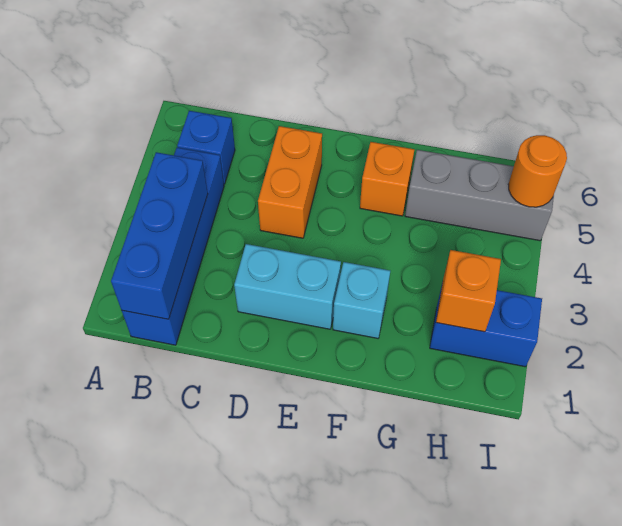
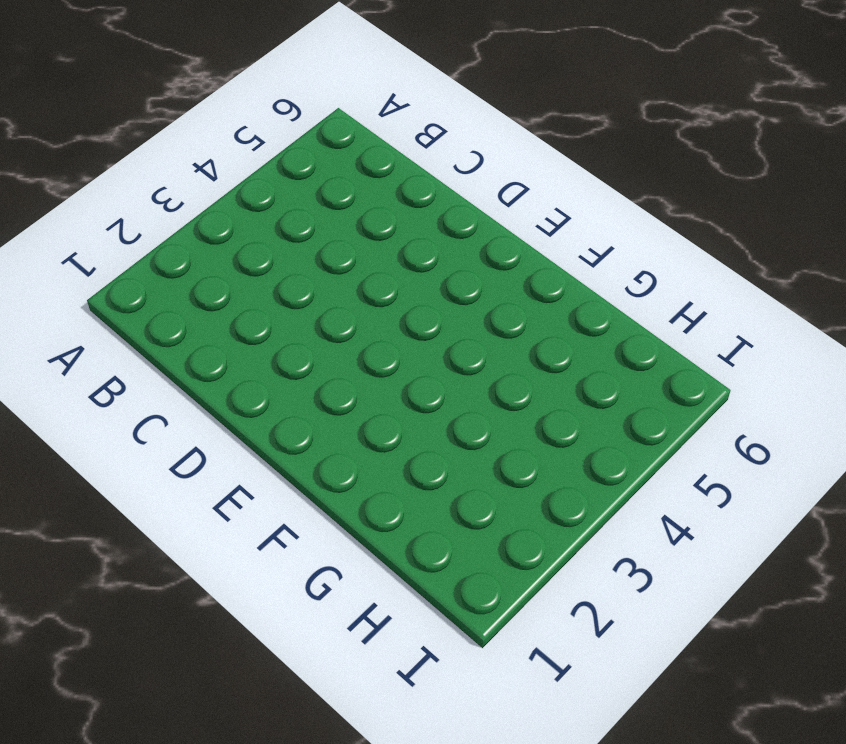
none -> blue brick B1:B4 level 1
none -> blue brick B5 level 1

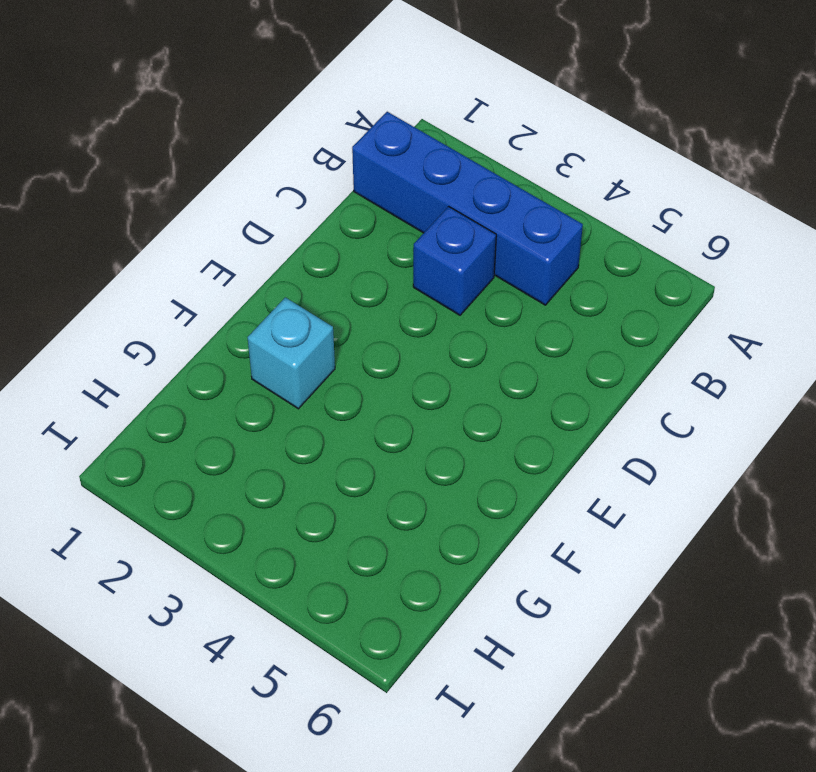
blue brick C3 level 1 -> blue brick B5 level 1
none -> cyan brick D2:E2 level 1
none -> orange brick D4:D5 level 1

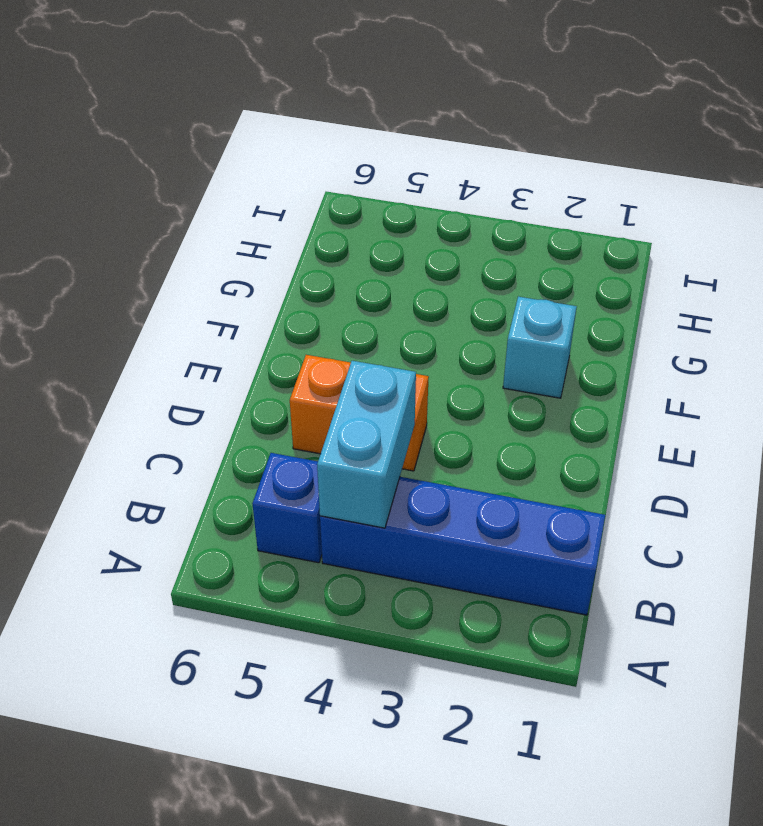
cyan brick B4:C4 level 2 -> cyan brick D2:E2 level 1
none -> orange brick F5 level 1
none -> grey brick G5:I5 level 1

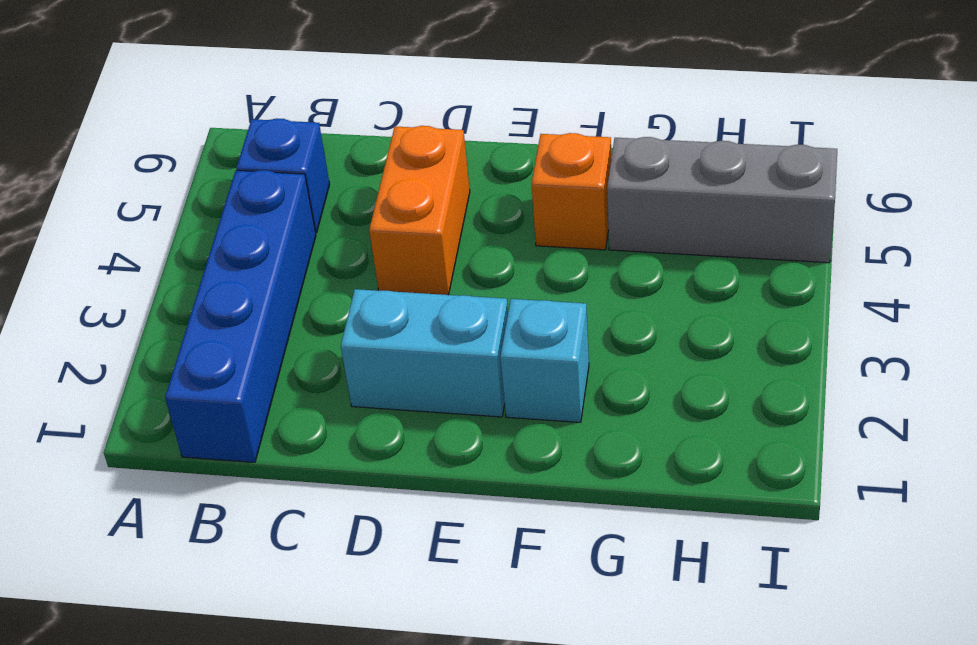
none -> blue brick H2:I2 level 1
none -> blue brick B1:B3 level 2

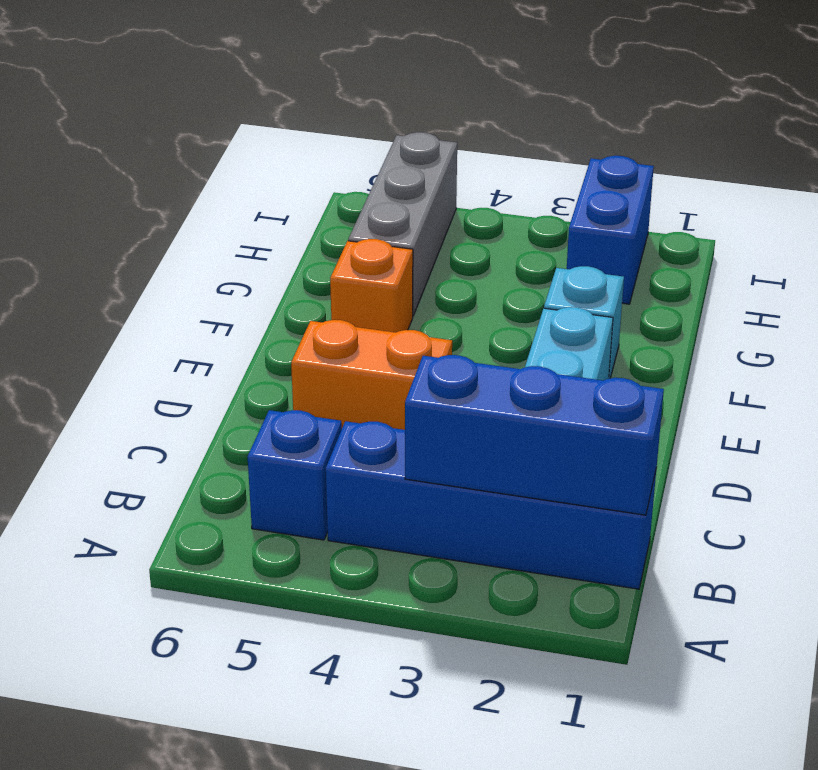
none -> orange brick H2 level 2
none -> orange round brick I5 level 2

